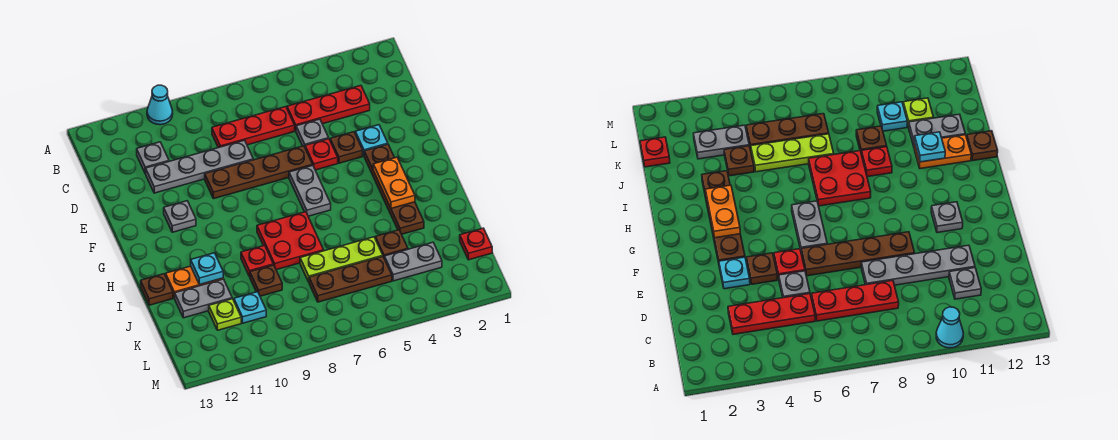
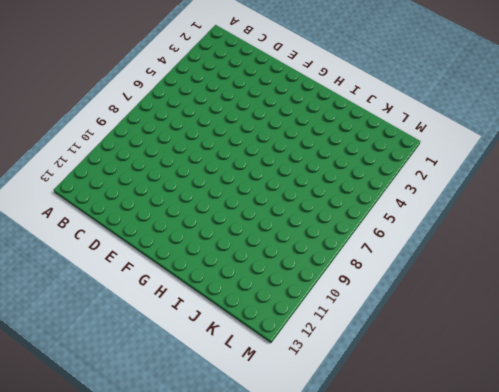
none -> cyan cone A10 level 1
none -> red plate C3:C5 level 1
none -> red plate C6:C8 level 1

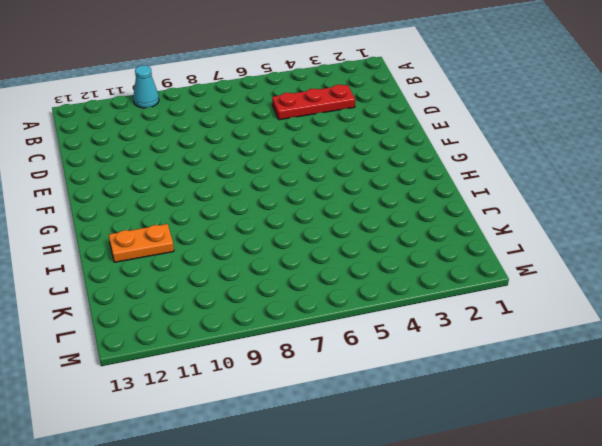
none -> red plate C6:C8 level 1
none -> grey plate C11 level 1
none -> grey plate D5 level 1

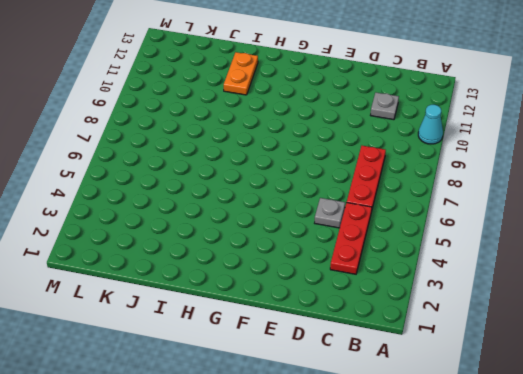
none -> grey plate D8:D11 level 1
none -> cyan plate E3 level 1
none -> brown plate E4 level 1

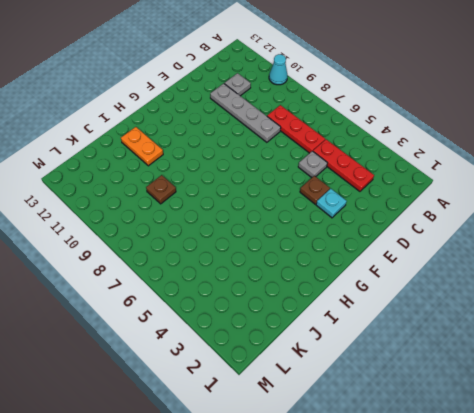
none -> red plate E5 level 1
none -> brown plate E6:E9 level 1
none -> brown plate F3:I3 level 1

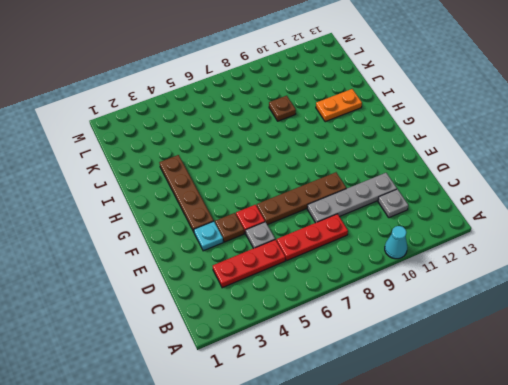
none -> grey plate F6:G6 level 1
none -> grey plate F11 level 1
none -> red plate H7:I8 level 1

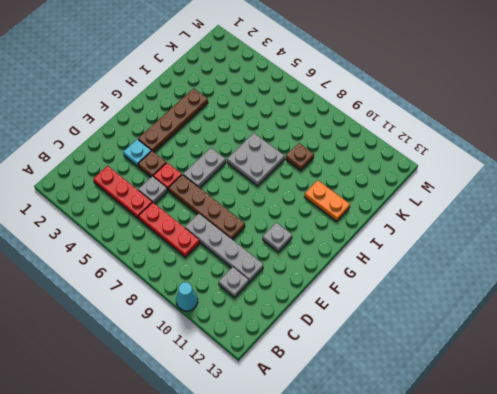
grey plate H7:I8 level 1 -> red plate H7:I8 level 1
none -> red plate I9 level 1
none -> brown plate I13 level 1
none -> brown plate J4 level 1

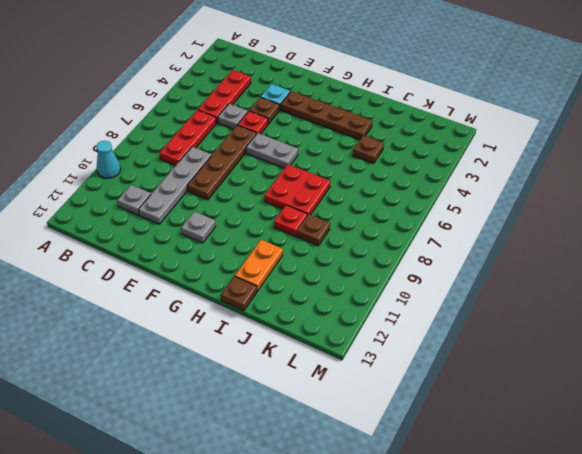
none -> lime plate J5:J7 level 1
none -> grey plate J11:J12 level 1
none -> red plate K1 level 1

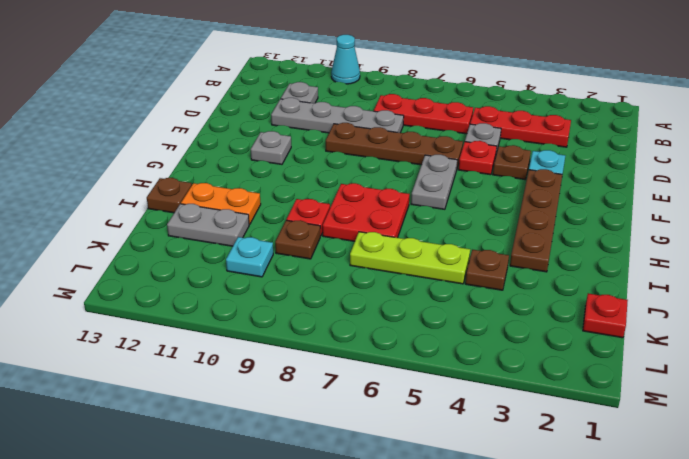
none -> grey plate K3:K4 level 1
none -> brown plate K5:K7 level 1
none -> lime plate K11 level 1

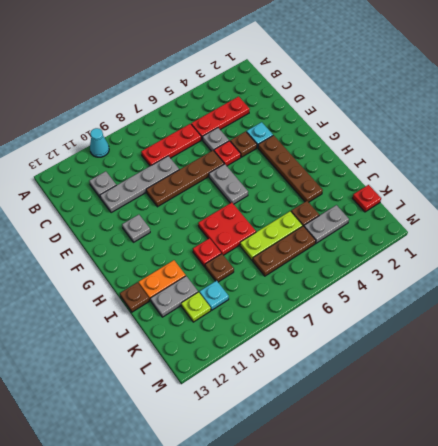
none -> orange plate G3:H3 level 2
none -> cyan plate I11 level 2

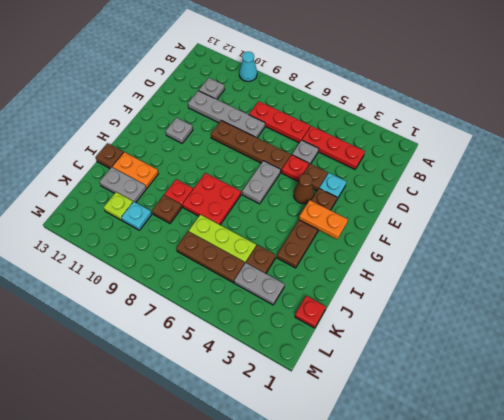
brown cone F4 level 1 -> none
orange plate G2:G3 level 2 -> orange plate G3:H3 level 2
none -> cyan plate I11 level 2

